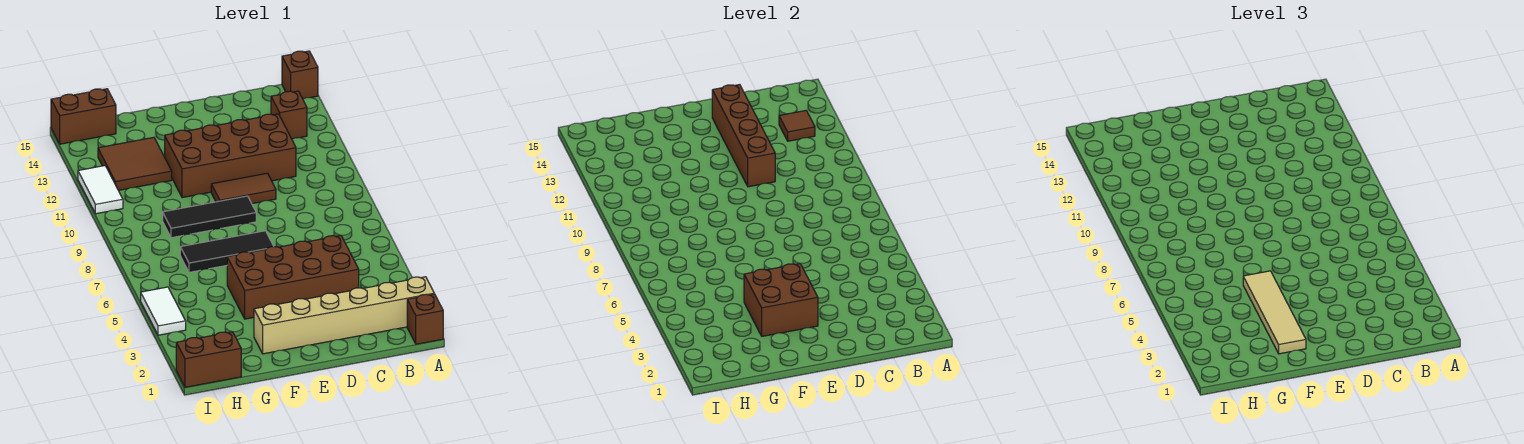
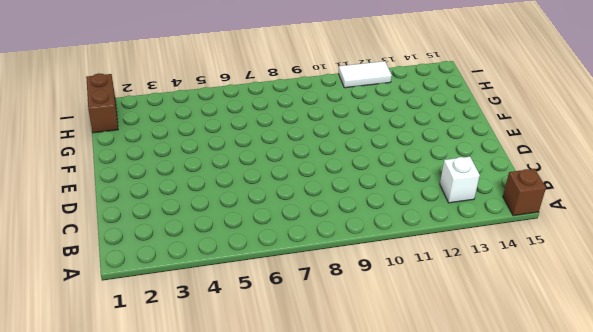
white brick B13 level 1 -> brown brick B13 level 1
none -> brown brick A1 level 1
none -> tan brick A2:F2 level 1
none -> brown brick C4:F5 level 1

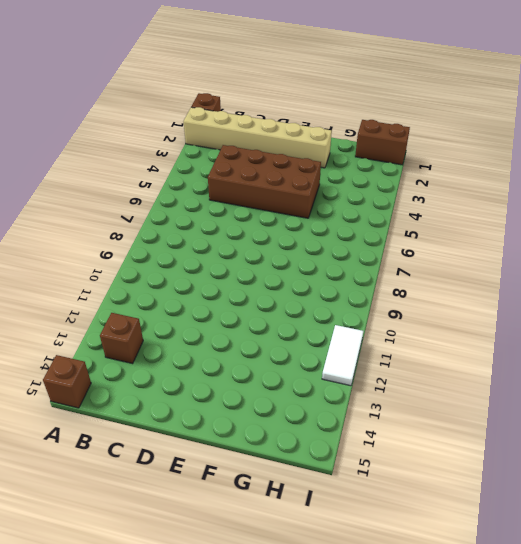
none -> brown brick C11:F12 level 1
none -> brown tile D10:E10 level 1
none -> black tile E7:G7 level 1

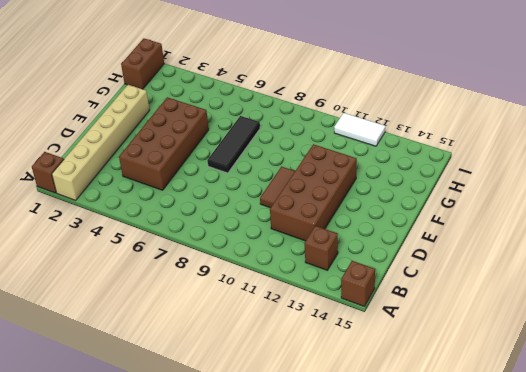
none -> black tile E9:G9 level 1
none -> brown tile G12:H13 level 1
none -> brown brick H15:I15 level 1

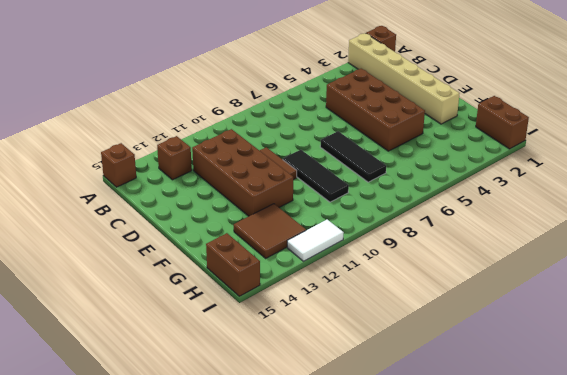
none -> white tile I4:I5 level 1
none -> brown tile B13 level 2
none -> brown brick D11:D14 level 2

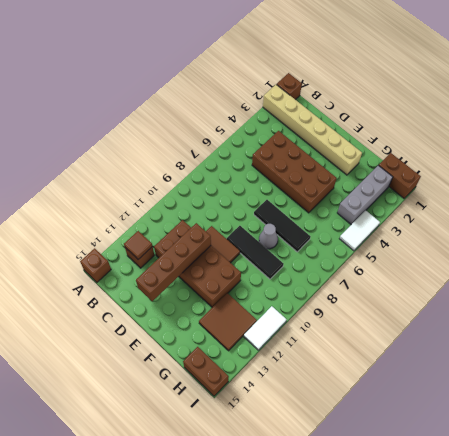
grey cone F8 level 1 -> none
grey brick H2:H4 level 1 -> none
none -> brown brick E3:F4 level 2
none -> tan tile F2:F5 level 3

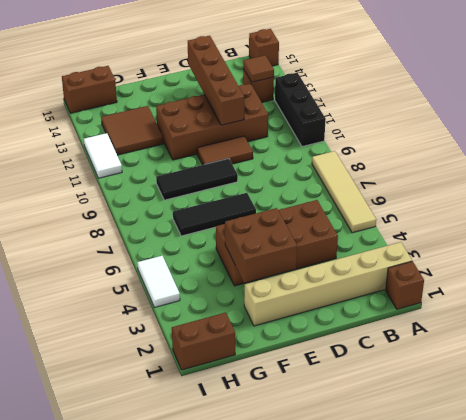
tan tile A5:A8 level 1 -> tan tile F2:F5 level 3
black brick A10:A12 level 1 -> none

